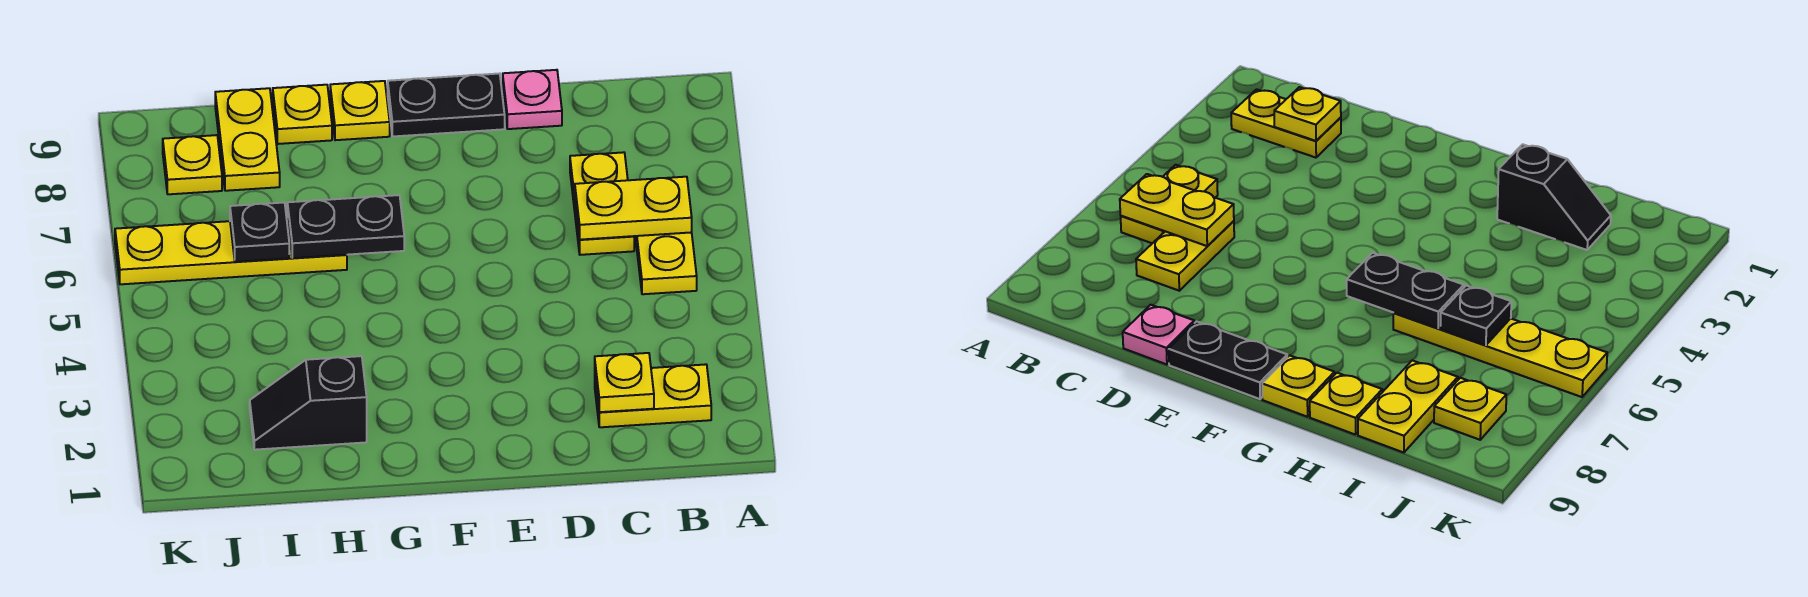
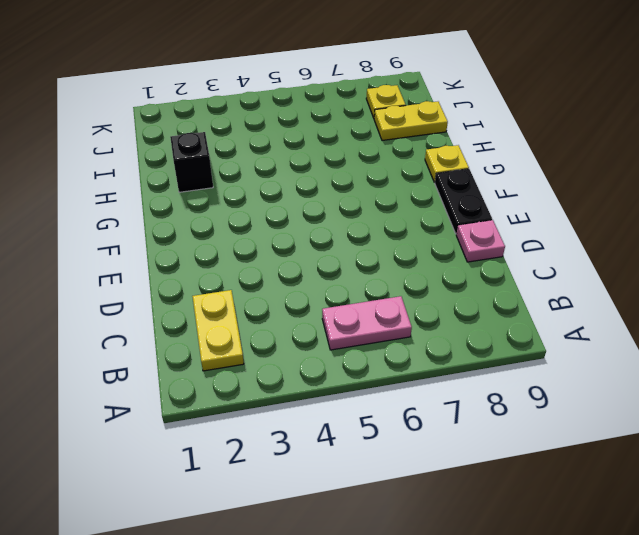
pink plate B5:B6 level 1 -> yellow plate B5:B6 level 1
none -> yellow plate C6:C7 level 1
none -> yellow plate H6:K6 level 1
none -> yellow plate H9 level 1

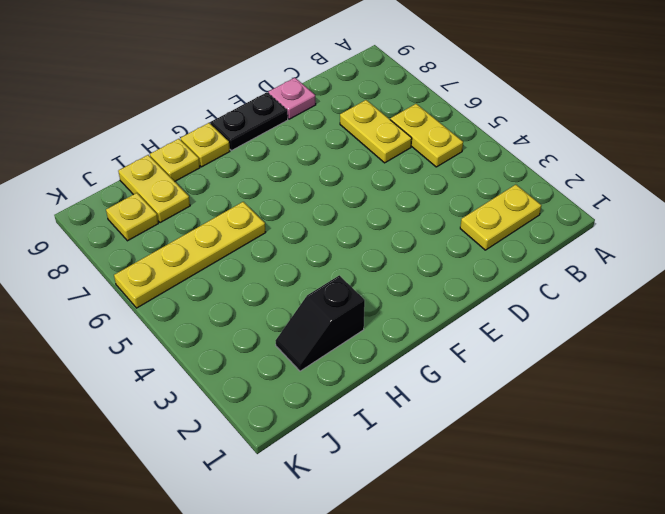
none -> yellow plate B6:C6 level 2
none -> yellow plate C2 level 2
none -> black plate G6:H6 level 2

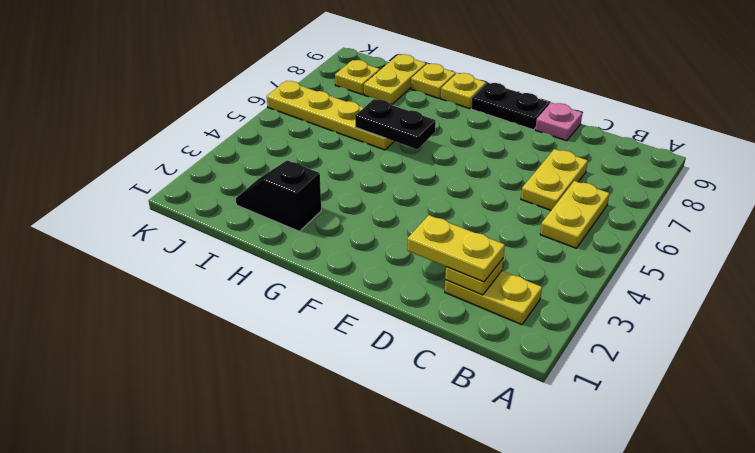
yellow plate C2:D2 level 3 -> yellow plate B6:C6 level 2
none -> black plate I6 level 2

